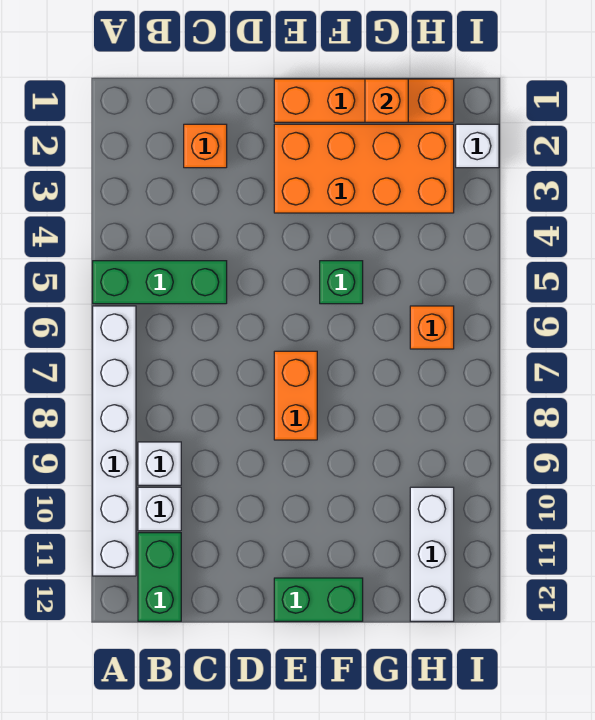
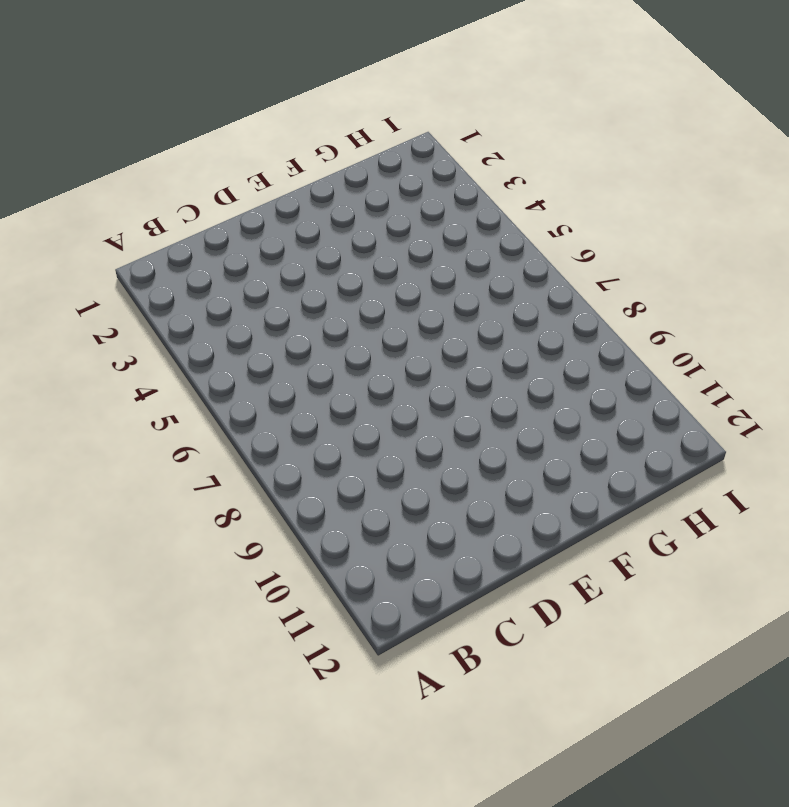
none -> green brick A5:C5 level 1
none -> white brick A6:A11 level 1
none -> white brick B9 level 1

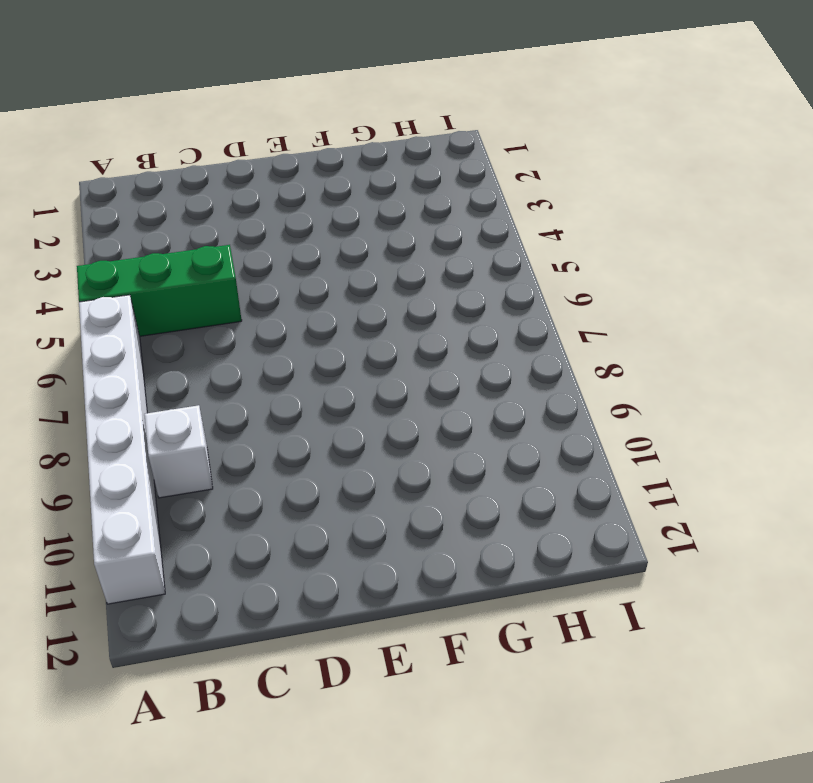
none -> white brick B10 level 1
none -> green brick B11:B12 level 1
none -> orange brick C2 level 1

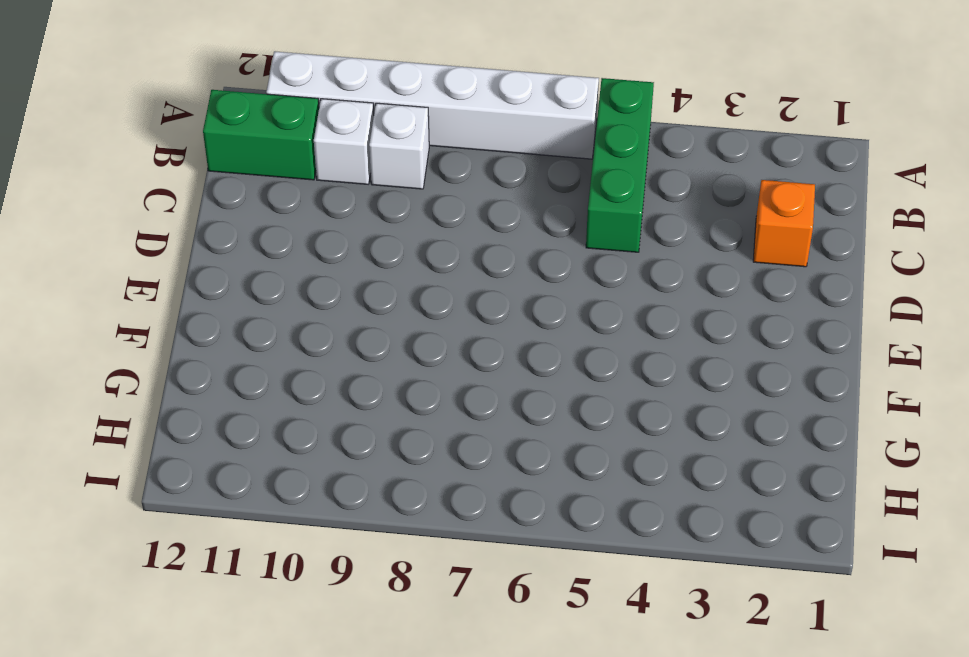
none -> orange brick E1:H1 level 1
none -> orange brick E2:H3 level 1
none -> orange brick E7:E8 level 1

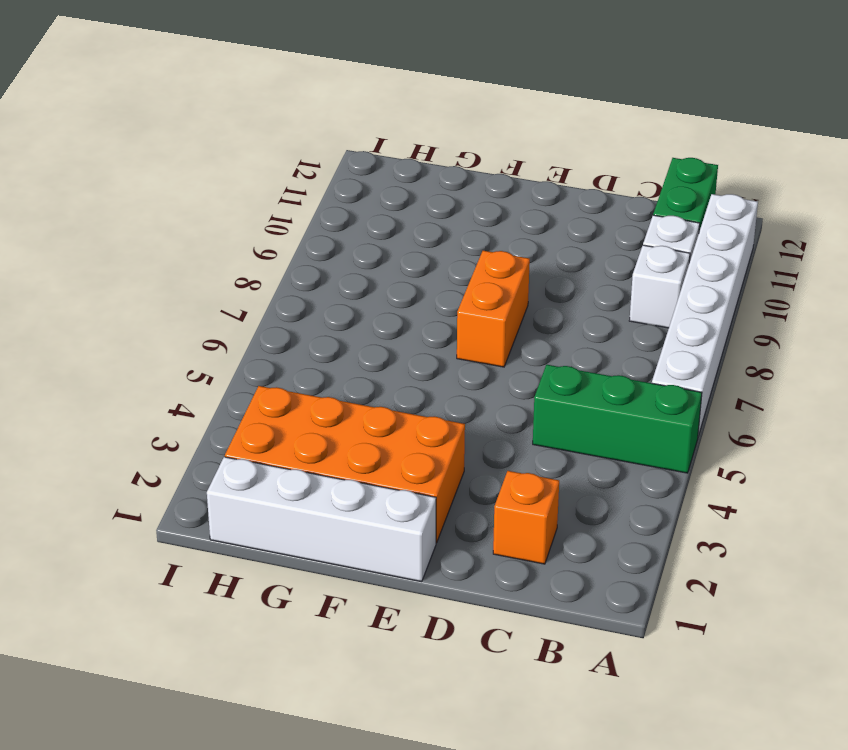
white brick E1:H1 level 1 -> orange brick E1:H1 level 1
none -> green brick E12:F12 level 1
none -> green brick F5 level 1
none -> orange brick H6 level 1

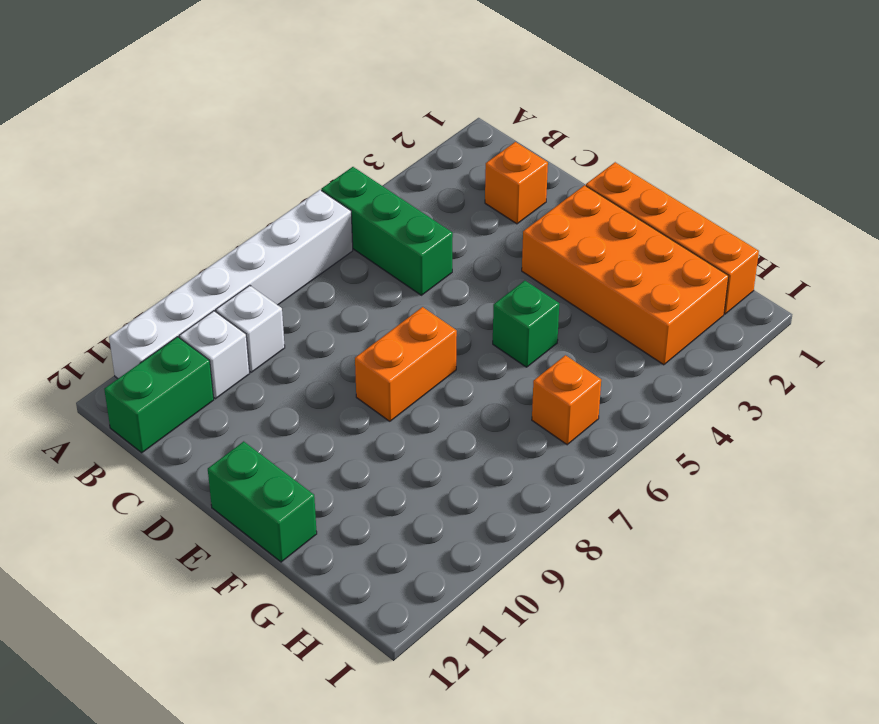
none -> white brick H10:H12 level 1
none -> white brick I2 level 1
none -> orange brick G1 level 2

